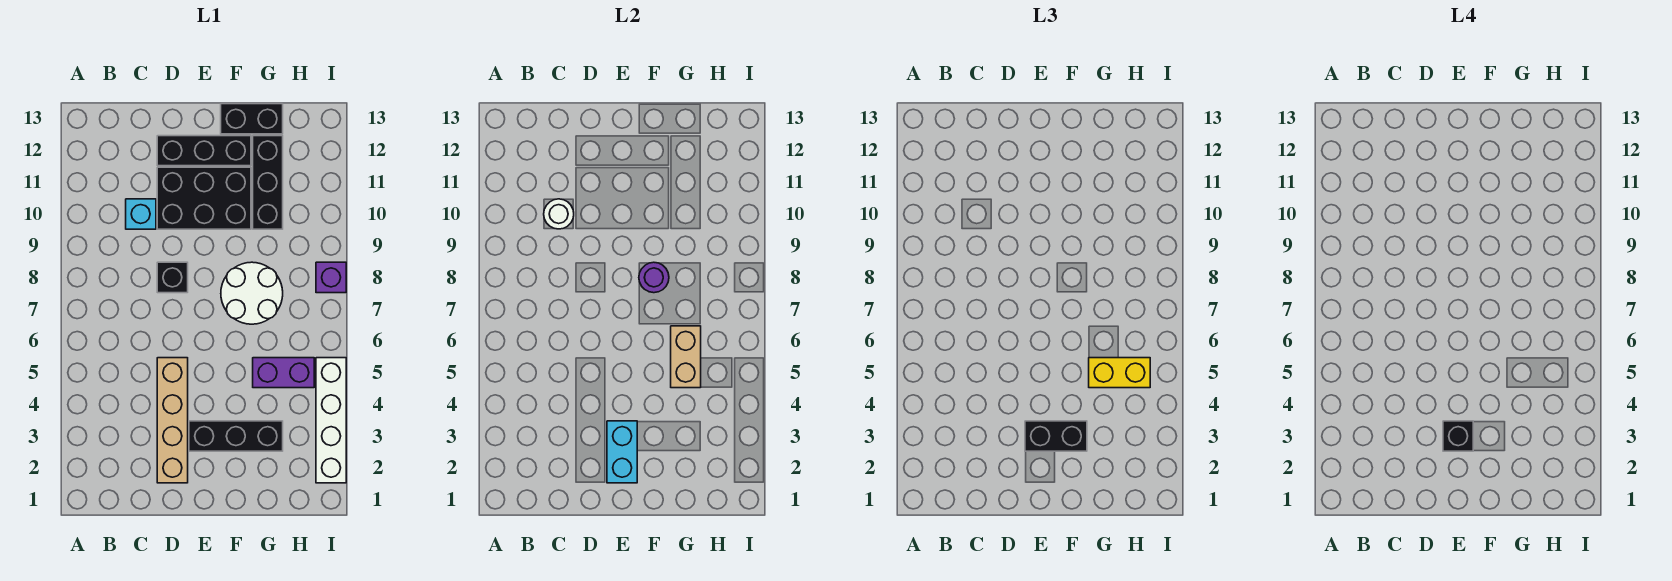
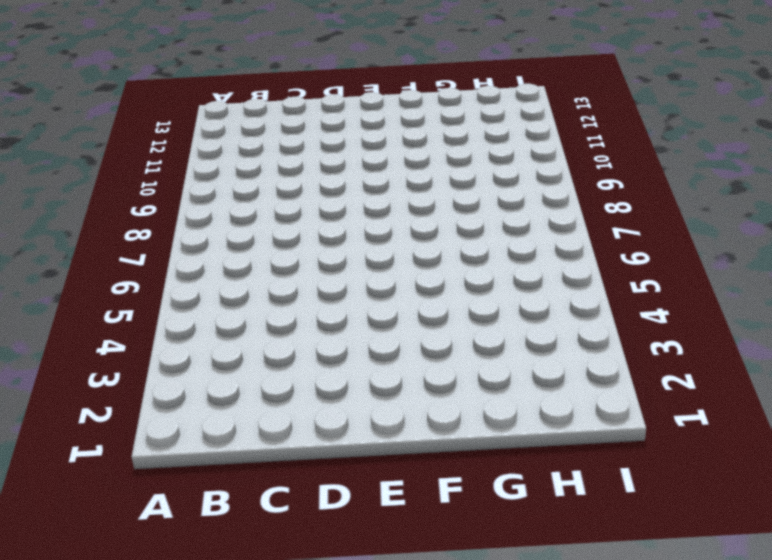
none -> cyan brick C10 level 1
none -> tan brick D2:D5 level 1
none -> black brick D8 level 1

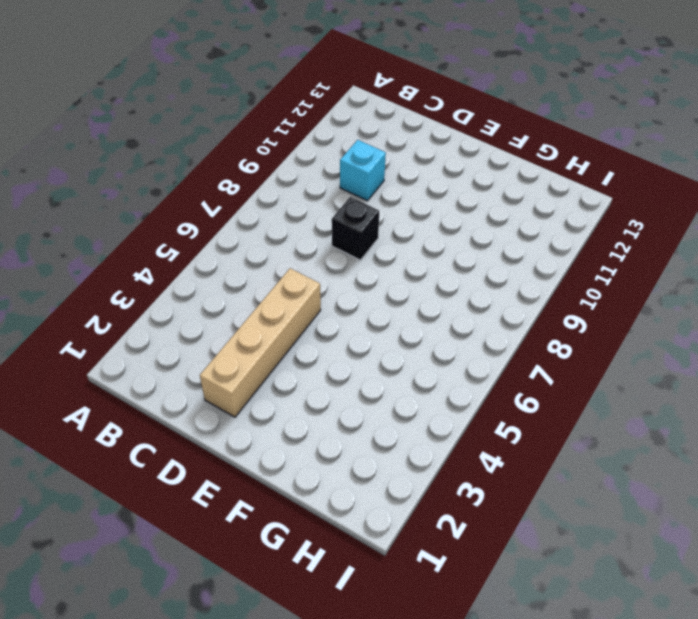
none -> black brick D10:F11 level 1
none -> black brick D12:F12 level 1
none -> black brick E3:G3 level 1

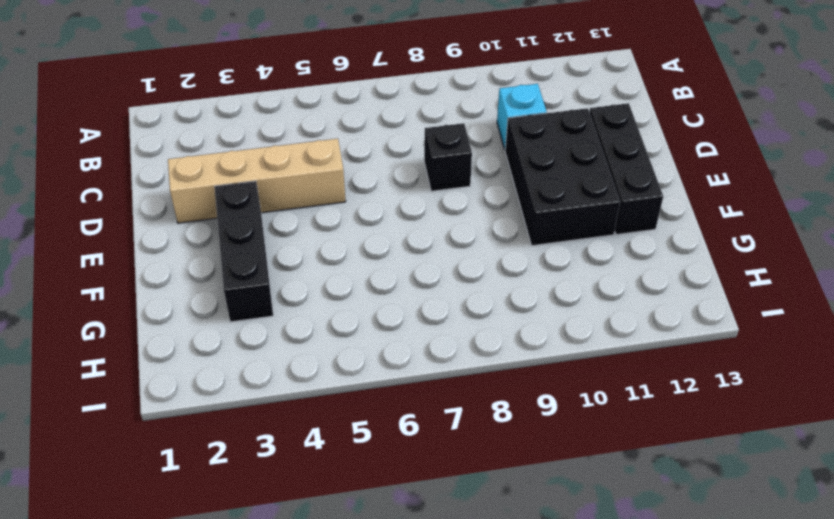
none -> white round brick F7:G8 level 1
none -> black brick F13:G13 level 1
none -> purple brick G5:H5 level 1

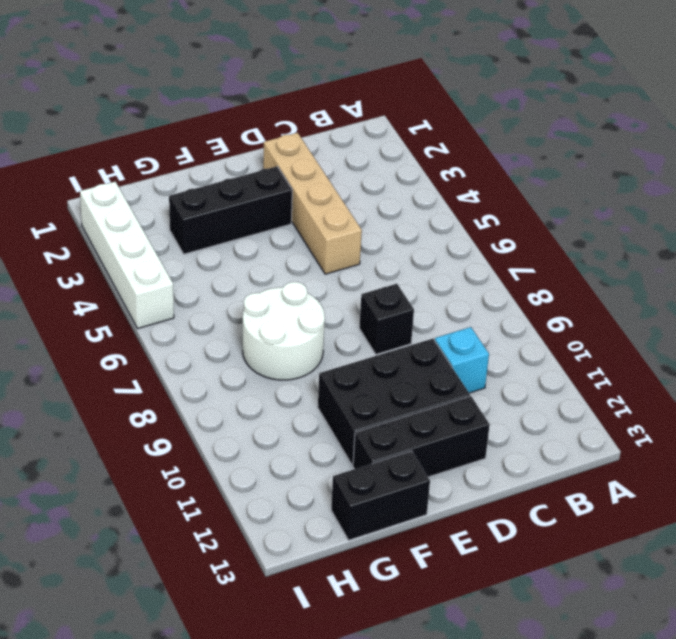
none -> purple brick G5:H5 level 1
none -> black brick G10:G12 level 1
none -> purple brick I8 level 1

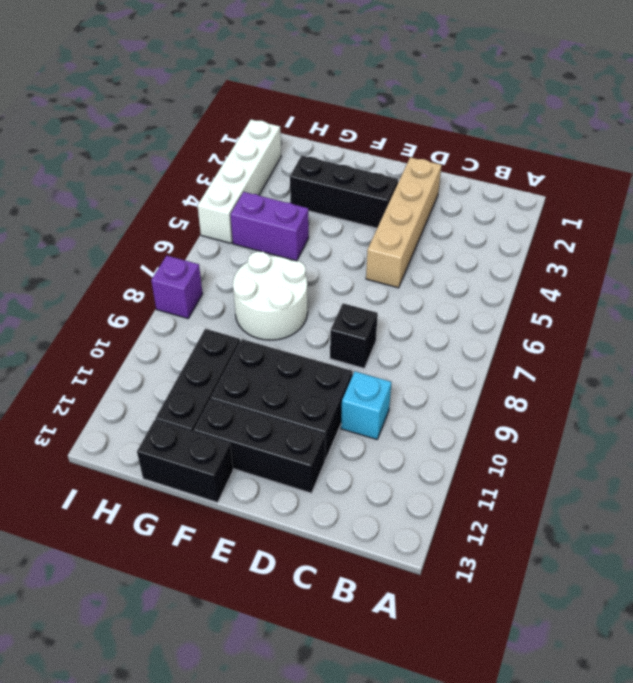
none -> white round brick C10 level 2
none -> cyan brick E2:E3 level 2
none -> purple round brick F8 level 2

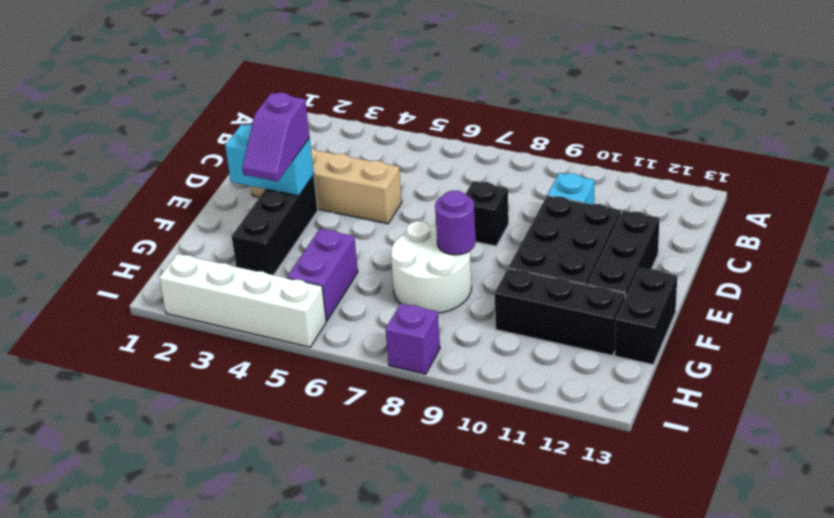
purple slope E3:F3 level 3 top E -> black brick E3:F3 level 3
none -> white round brick C10 level 2
none -> tan brick G5:G6 level 2
none -> yellow brick G5:H5 level 3

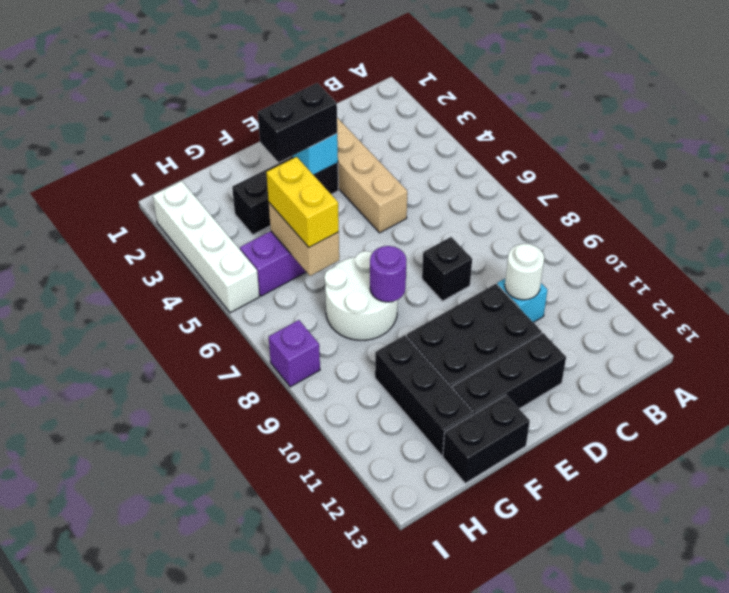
yellow brick G5:G6 level 3 -> yellow brick G5:H5 level 3
none -> black brick E3 level 4

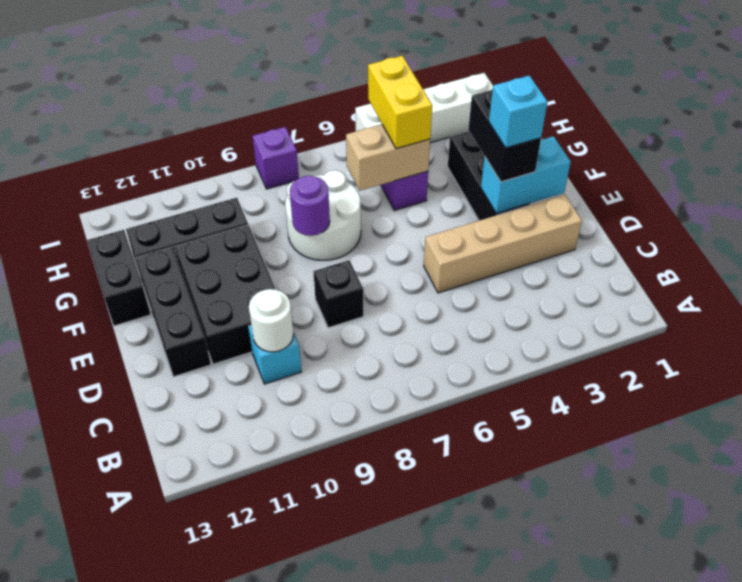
cyan brick E3 level 4 -> black brick E3 level 4

